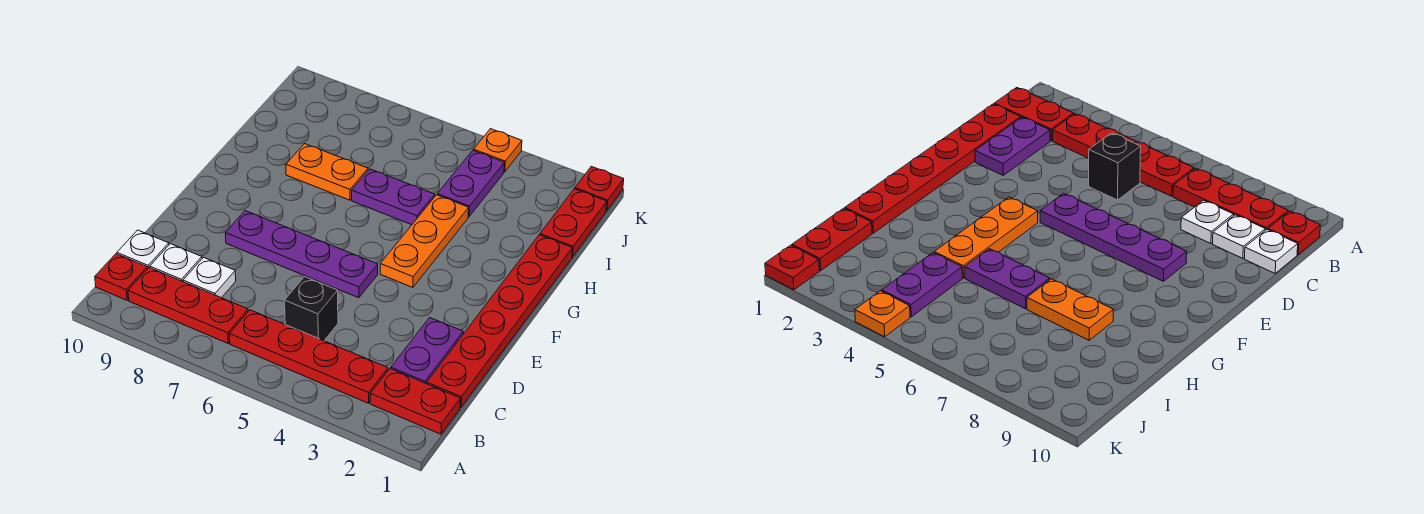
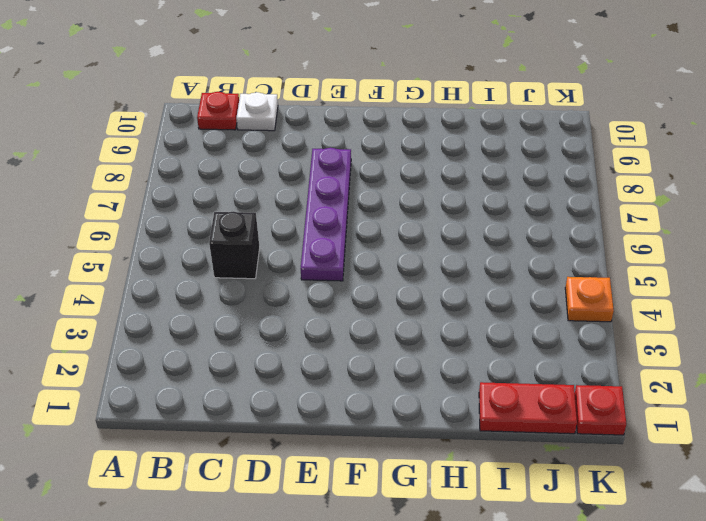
none -> red plate B1:B2 level 1
none -> red plate B3:B6 level 1
none -> red plate B7:B9 level 1

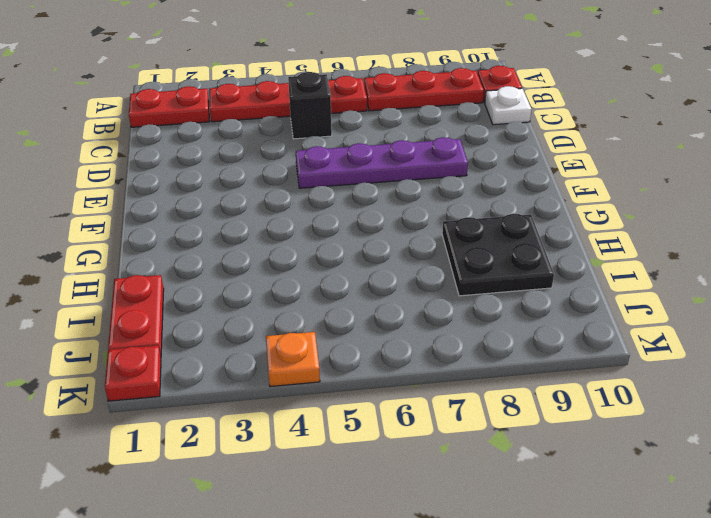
black plate H8:I9 level 1 -> orange plate H7:H8 level 1
none -> red plate C1:H1 level 1
none -> purple plate C2:D2 level 1
none -> white plate C8 level 1

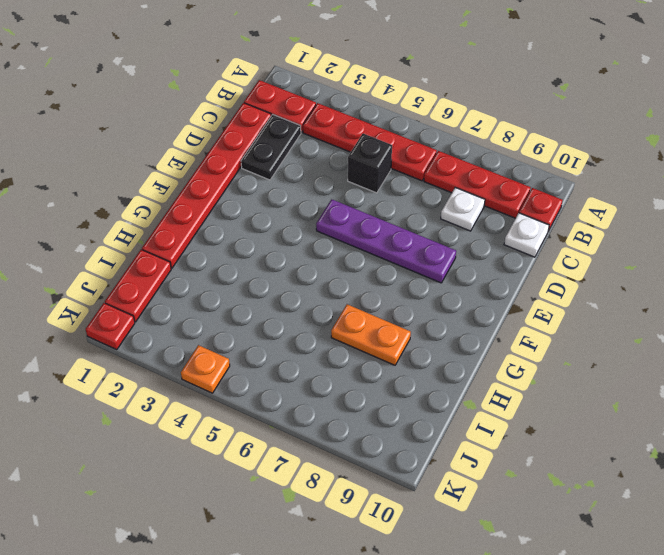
black plate C2:D2 level 1 -> purple plate C2:D2 level 1
none -> white plate C9 level 1
none -> orange plate F4:H4 level 1
none -> purple plate H5:H6 level 1

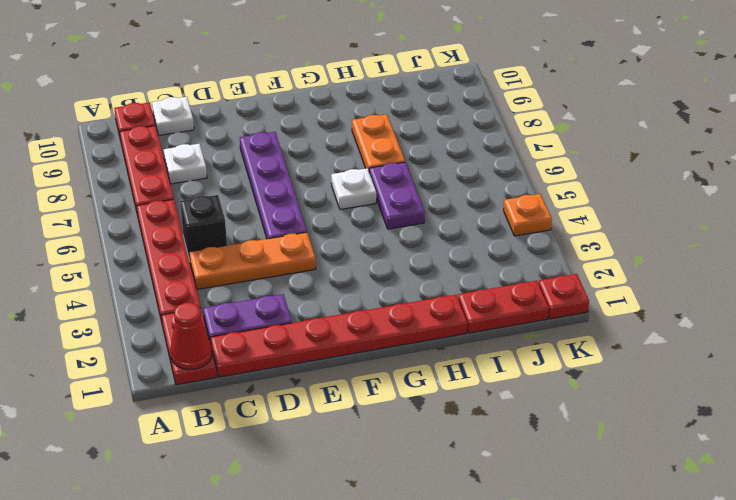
red cone B1 level 2 -> none
orange plate C4:E4 level 1 -> orange plate F4:H4 level 1
white plate G6 level 1 -> white plate C9 level 1
none -> purple plate I4:J4 level 1

